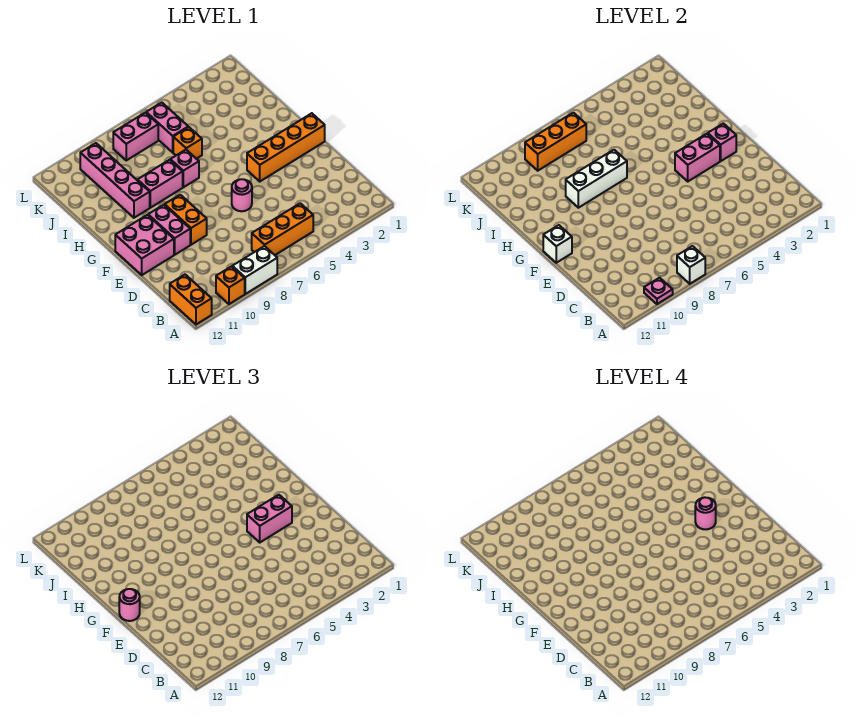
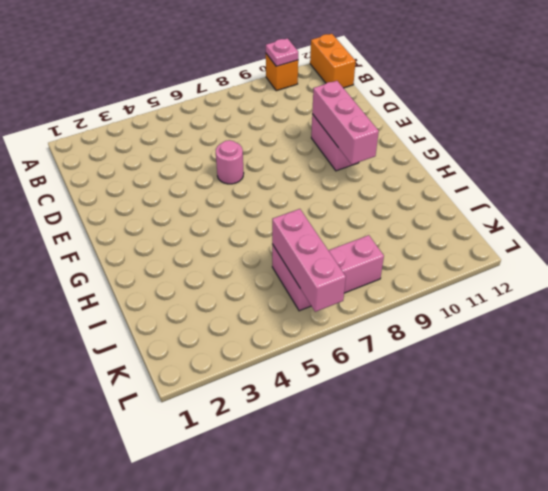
pink brick E10:G10 level 2 -> none
pink brick J6:L6 level 2 -> none
none -> white brick A8:A9 level 1
none -> orange brick B5:B7 level 1
none -> orange brick E9:F9 level 1

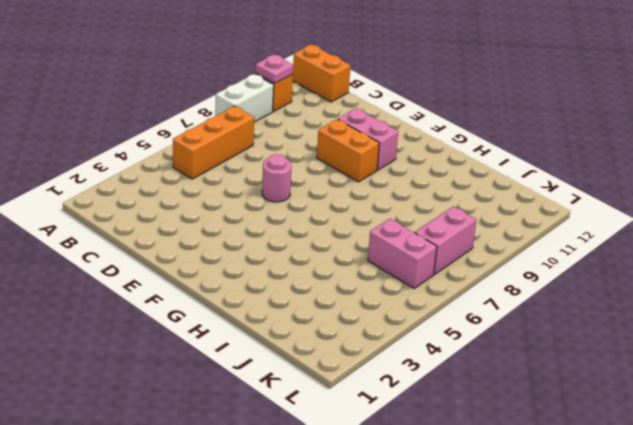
none -> pink brick E11:F12 level 1
none -> orange brick F1:F4 level 1
none -> pink brick H7 level 1

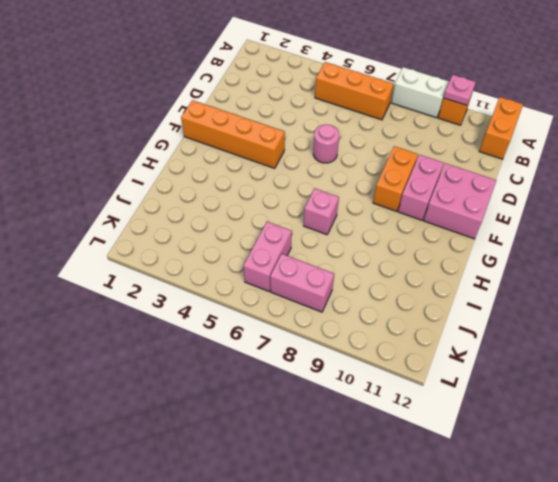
none -> pink brick H8:H9 level 1
none -> pink brick H10:K10 level 1
none -> orange brick I6 level 1

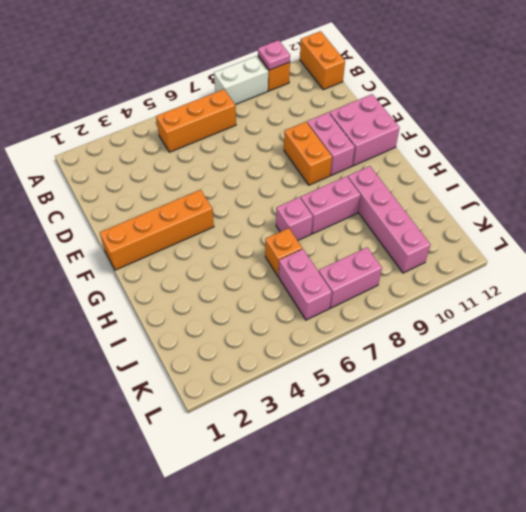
none -> pink round brick E6 level 1
none -> white brick A8 level 2
none -> pink brick F2 level 2

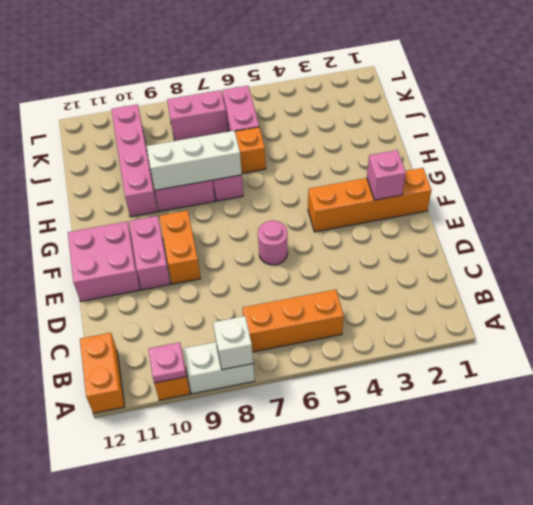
none -> pink brick F3:F4 level 2
none -> white brick F12 level 2
none -> orange brick K7:K9 level 2

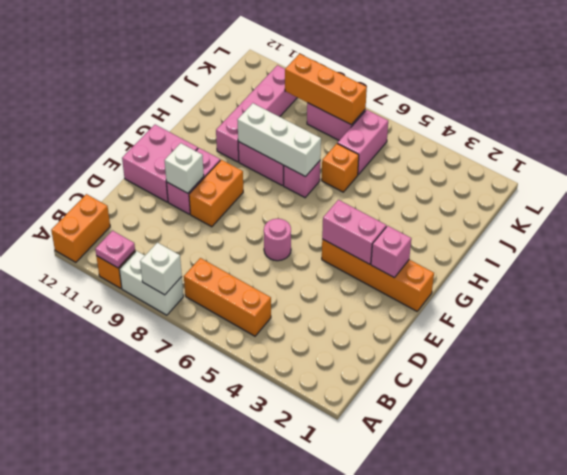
white brick E10 level 2 -> white brick F12 level 2
none -> pink brick F3:F4 level 3
none -> pink round brick F12 level 3
none -> pink round brick F3 level 4

